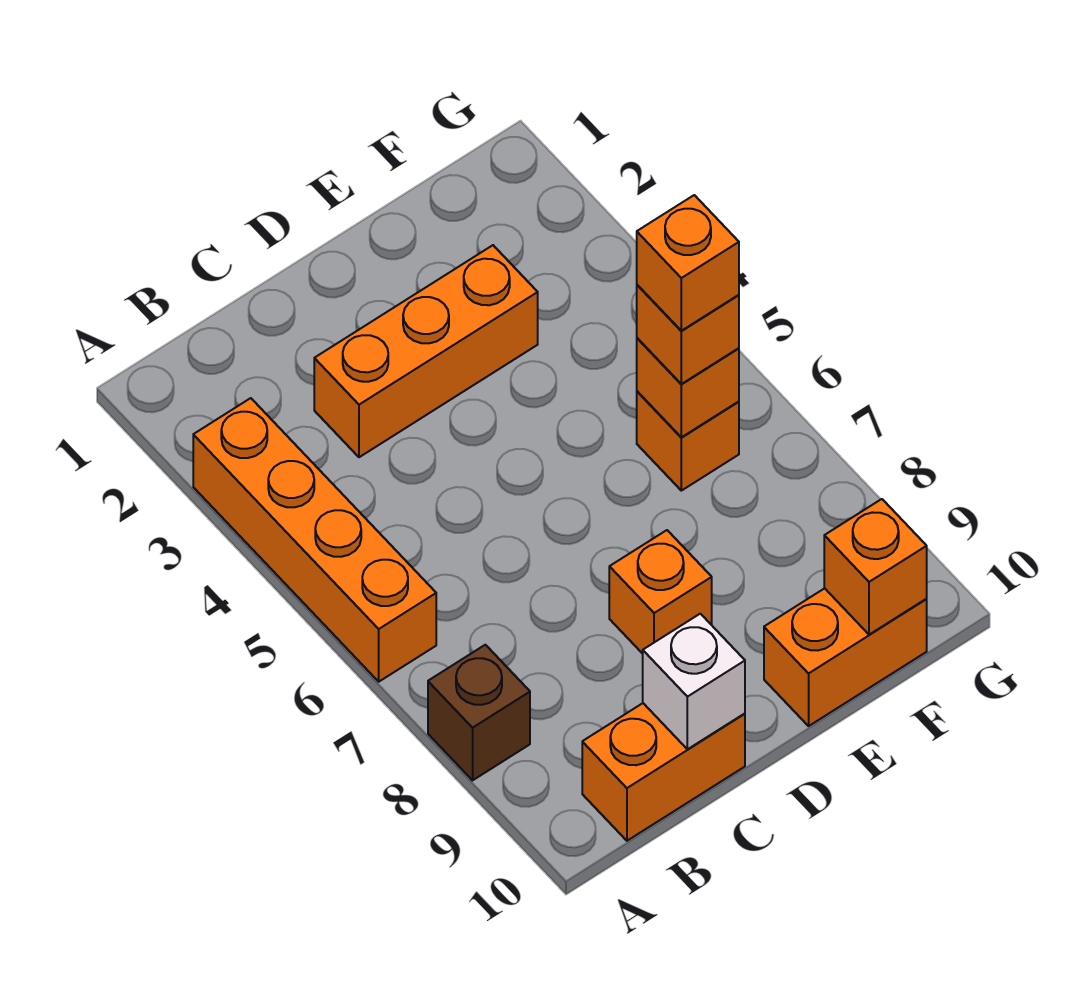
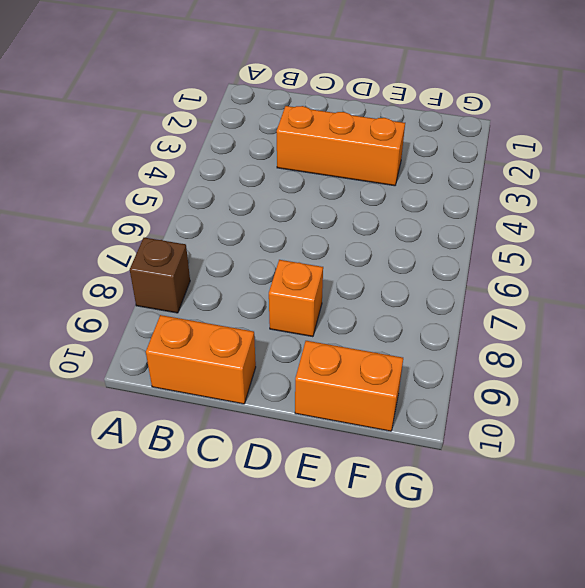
none -> orange brick A3:A6 level 1
none -> orange brick F6 level 1
none -> white brick C10 level 2

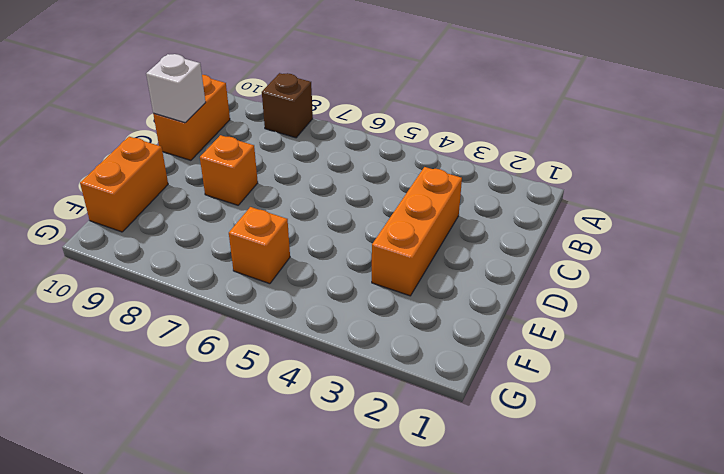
none -> orange brick A3:A6 level 1
none -> orange brick F6 level 2
none -> orange brick F10 level 2

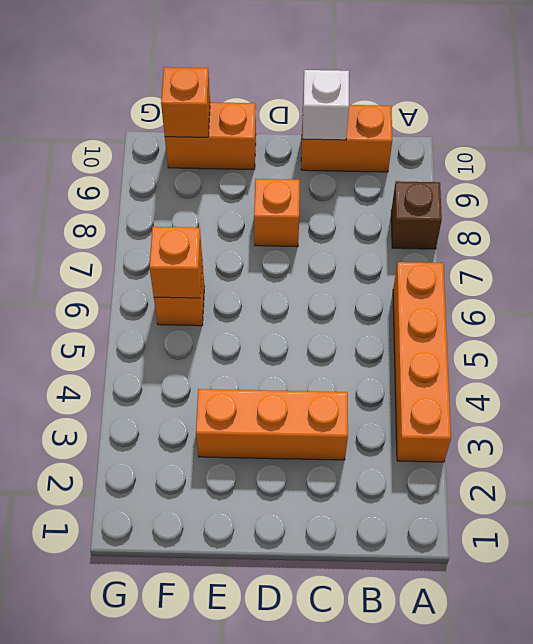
none -> orange brick F6 level 3
none -> orange brick F6 level 4

